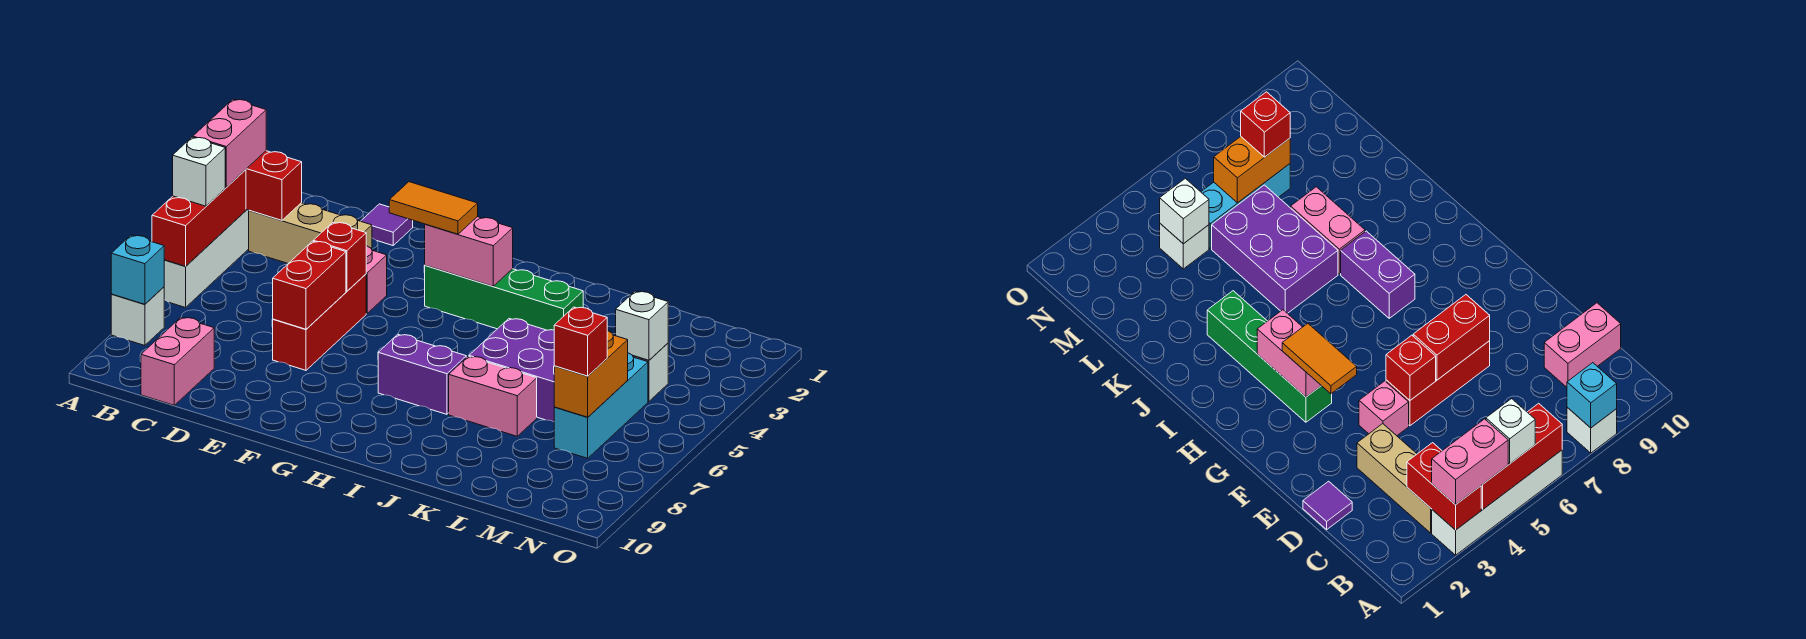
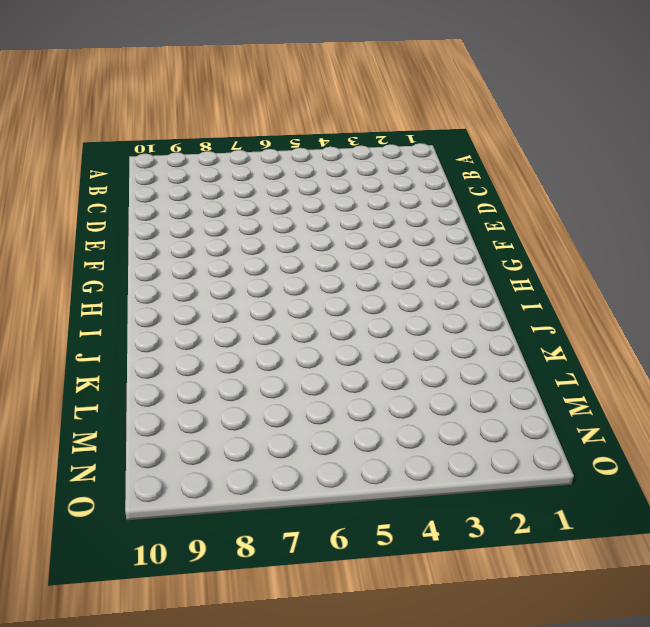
none -> white brick A3:A6 level 1
none -> white brick A8 level 1
none -> tan brick B3:D3 level 1

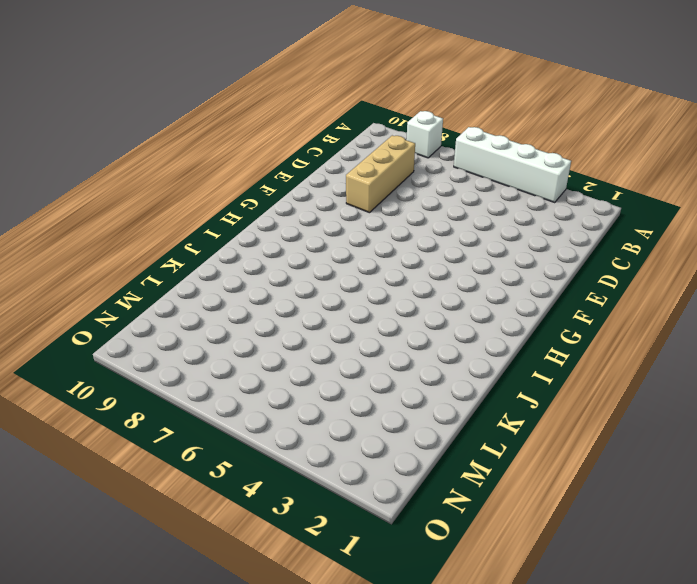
tan brick C8:E8 level 1 -> tan brick B3:D3 level 1
none -> pink brick C9:C10 level 1
none -> purple tile D1 level 1
none -> pink brick E4 level 1

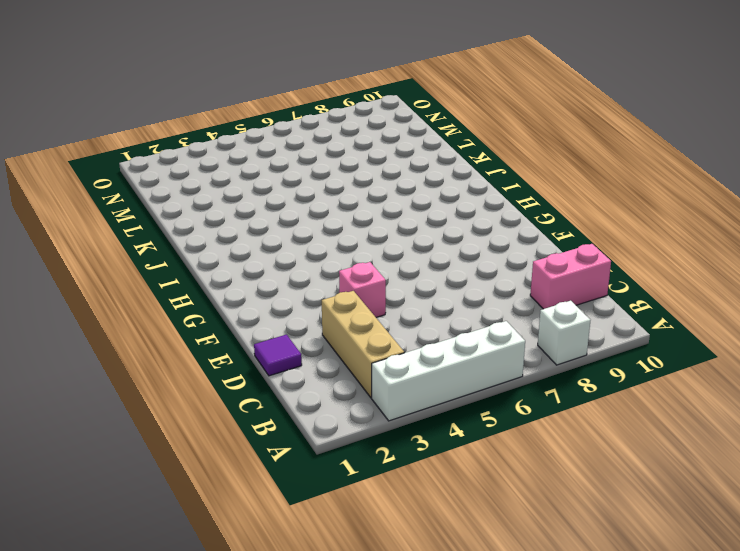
none -> red brick E5:E7 level 1
none -> green brick G3:J3 level 1
none -> purple brick H7:I7 level 1

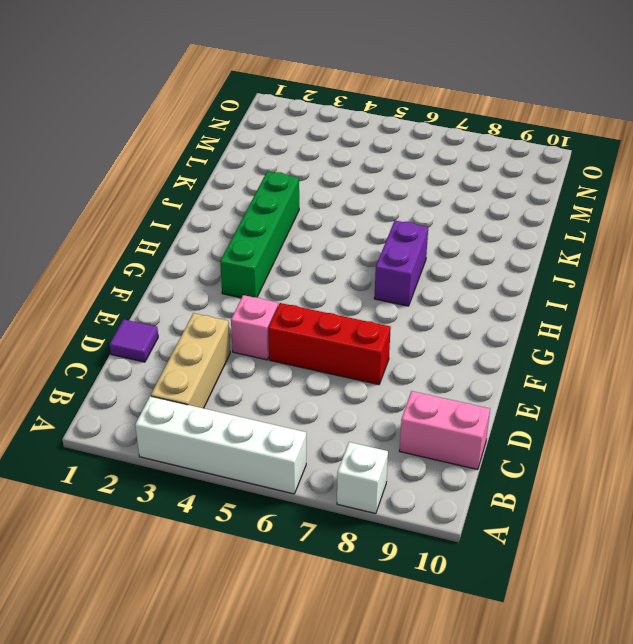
none -> purple brick J5:L6 level 1
none -> pink brick J7:K7 level 1
none -> white brick M4 level 1

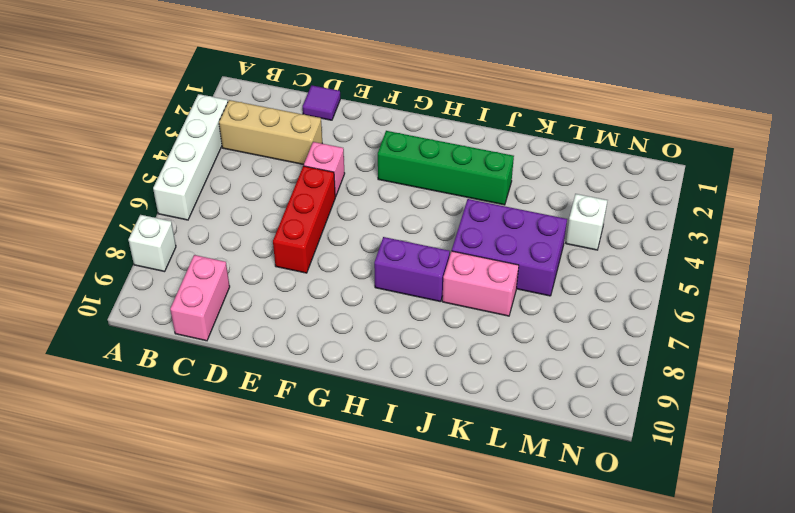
none -> cyan brick M5:M7 level 1
none -> red brick A3:B3 level 2
none -> red brick A4:A6 level 2

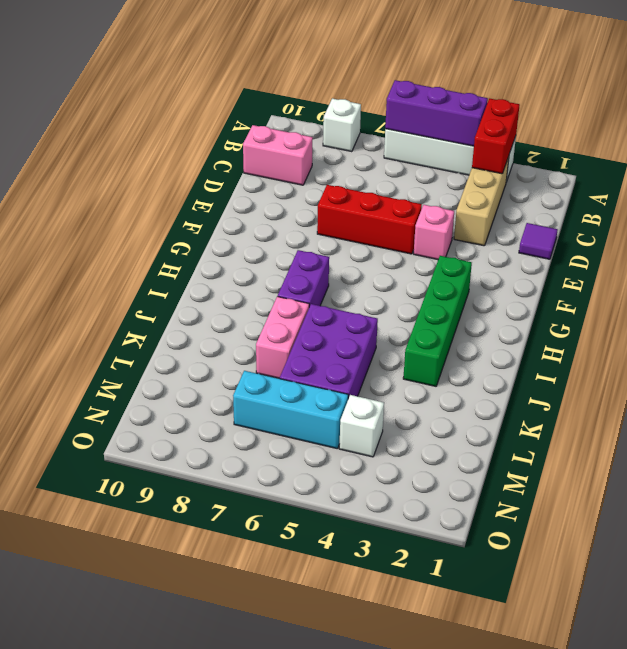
purple brick A4:A6 level 2 -> red brick A4:A6 level 2
none -> cyan brick A8 level 2
none -> red brick E5 level 2
none -> red brick E6:E7 level 2

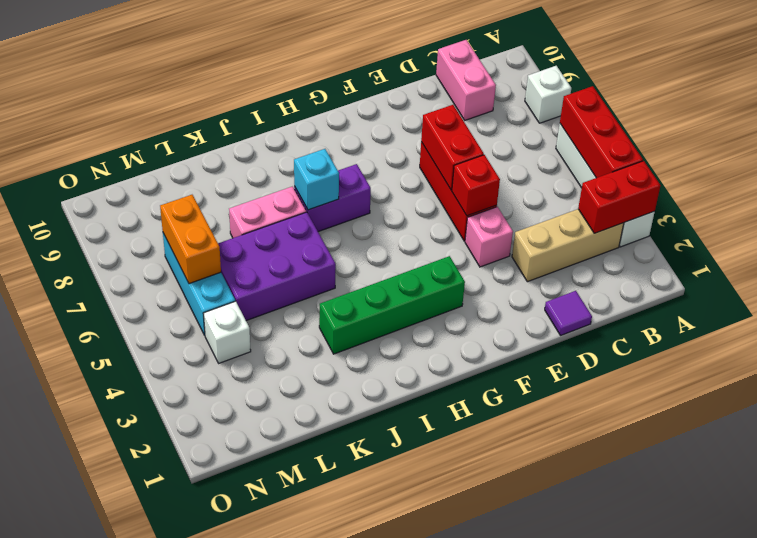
cyan brick I7 level 2 -> cyan brick A8 level 2
none -> pink brick G3:H3 level 2
none -> white brick M4 level 2
none -> pink brick A3:A4 level 3

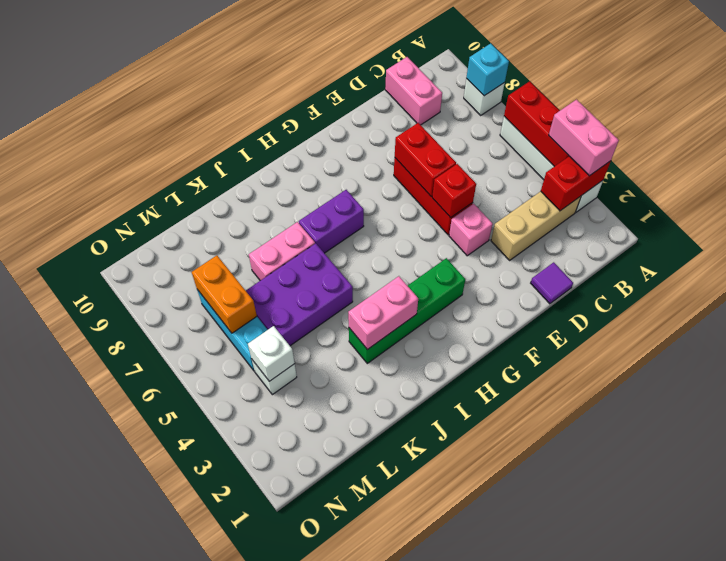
pink brick I3:J3 level 2 -> pink brick G3:H3 level 2
none -> white brick A5 level 3
none -> orange tile F3:G3 level 3
none -> red brick M7 level 3

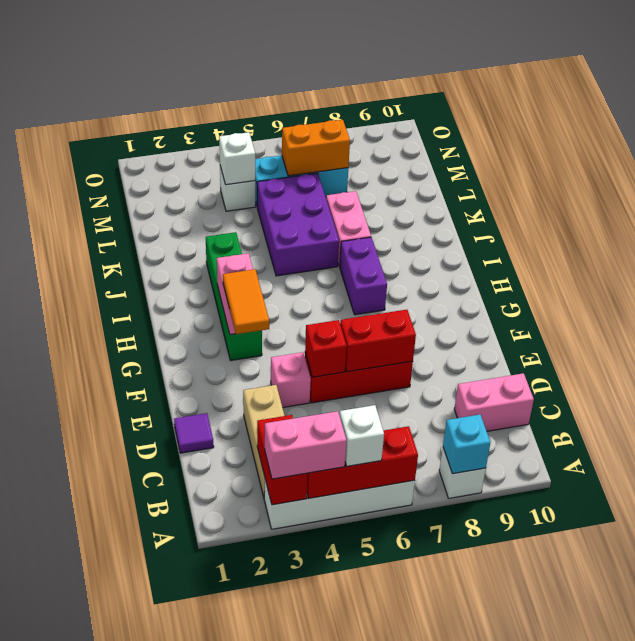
none -> red brick M7 level 3

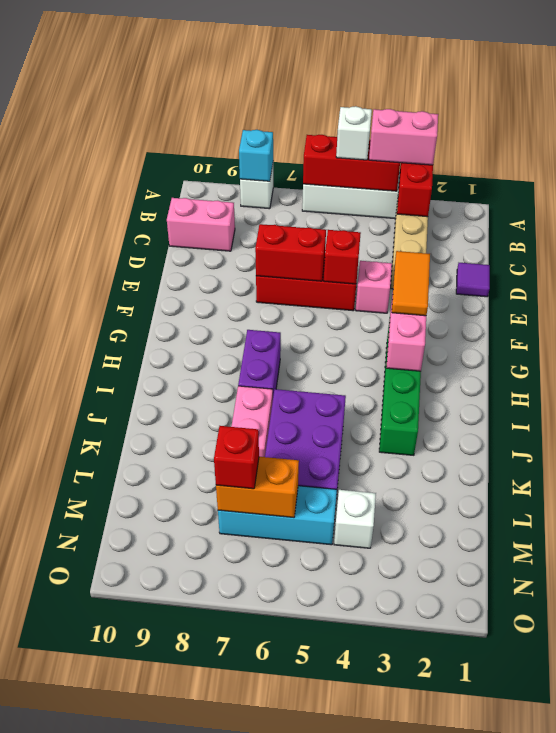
none -> white brick M4 level 2

